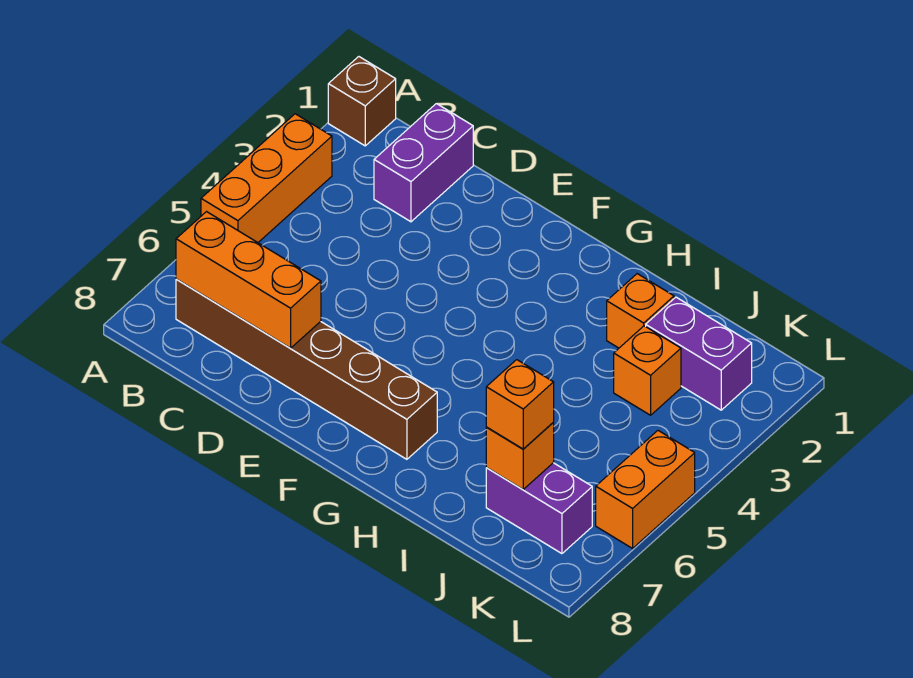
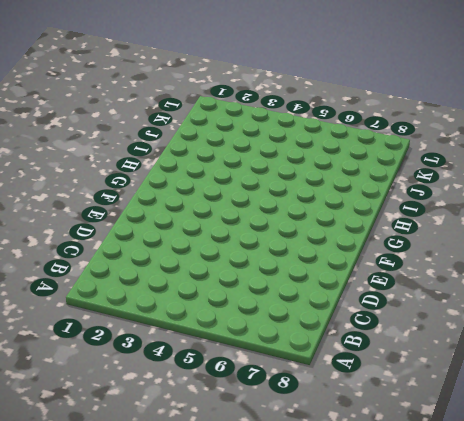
none -> brown brick A1 level 1
none -> orange brick A3:A5 level 1
none -> brown brick B7:G7 level 1

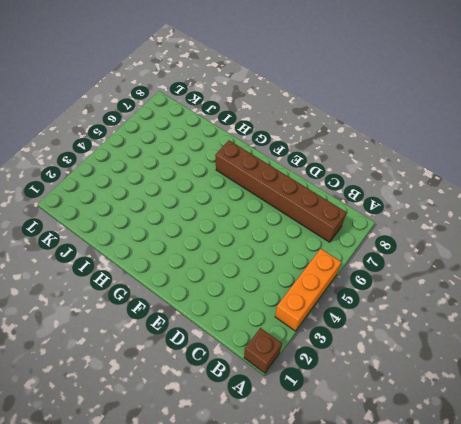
none -> purple brick C1:C2 level 1
none -> orange brick I2 level 1
none -> purple brick J2:K2 level 1

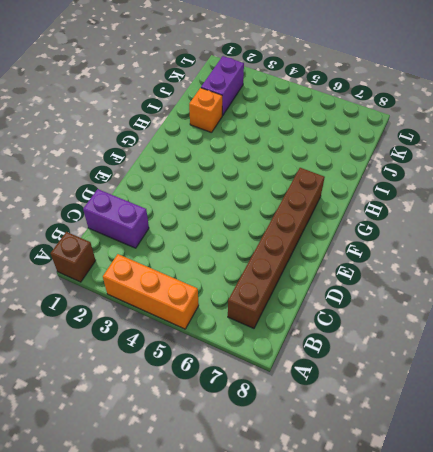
none -> orange brick J3 level 1
none -> purple brick J7:K7 level 1
none -> orange brick L5:L6 level 1

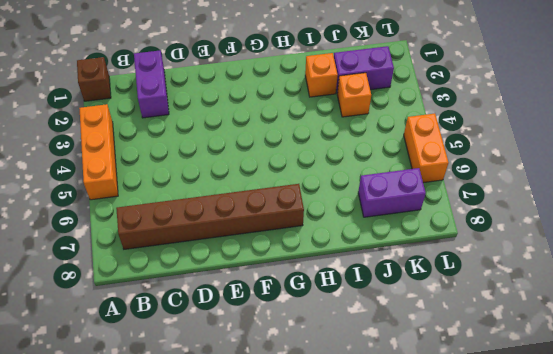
none -> orange brick B7:D7 level 2
none -> orange brick J7 level 2
none -> orange brick J7 level 3

